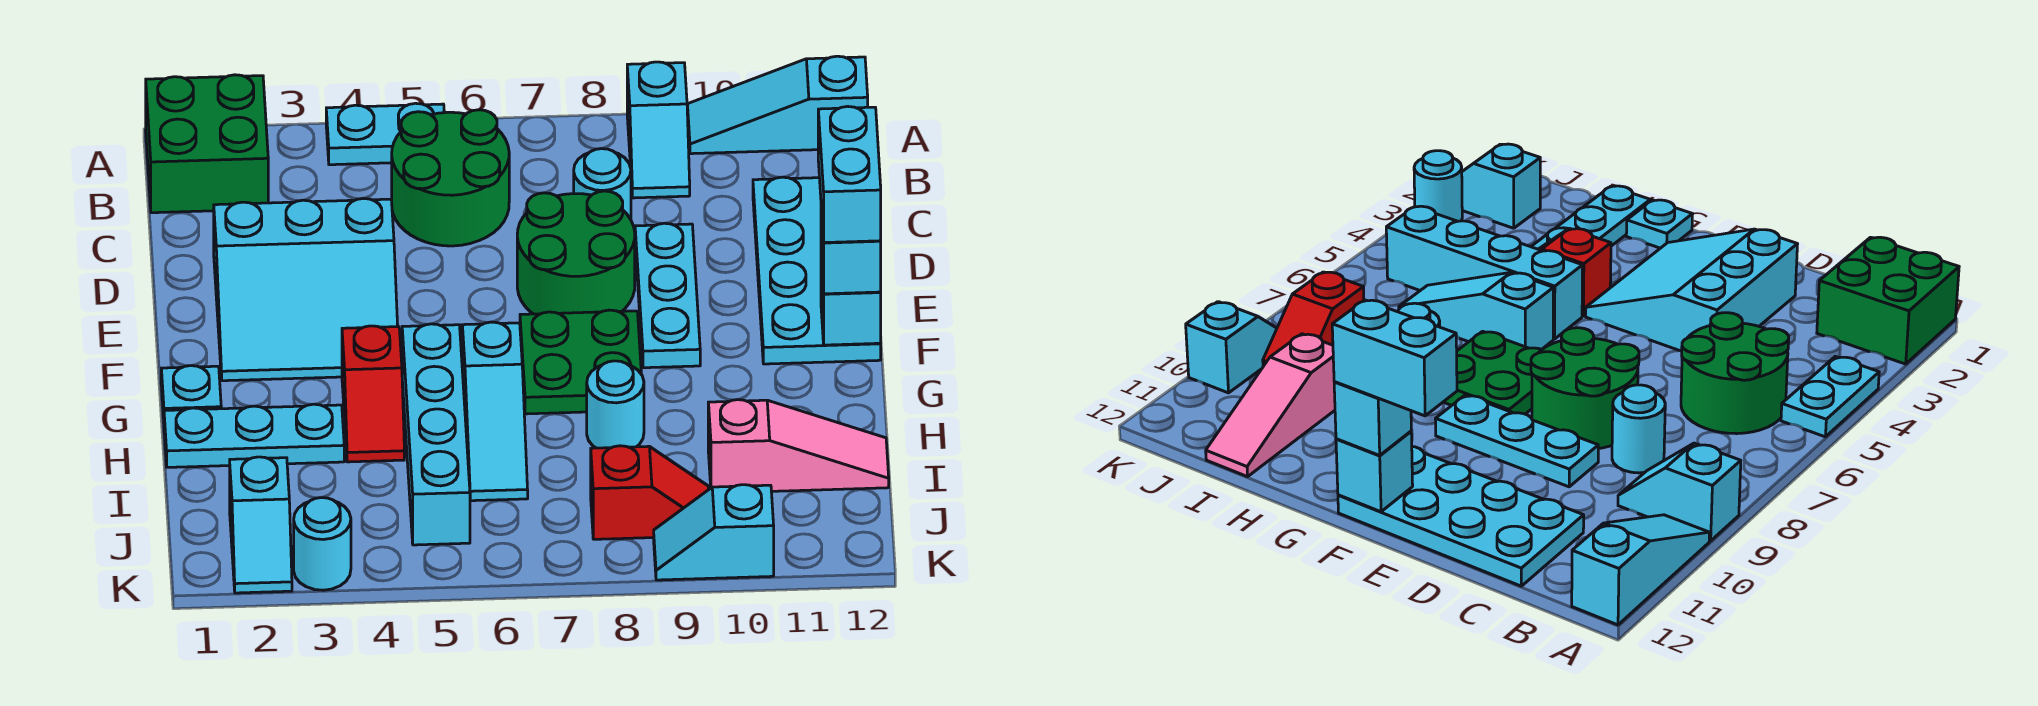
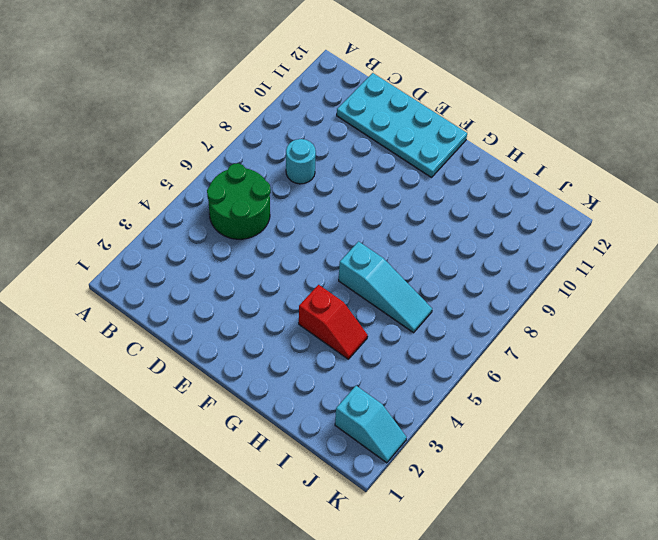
none -> green brick A1:B2 level 1
none -> cyan plate A4:A5 level 1
none -> cyan slope A9:B9 level 1 top A

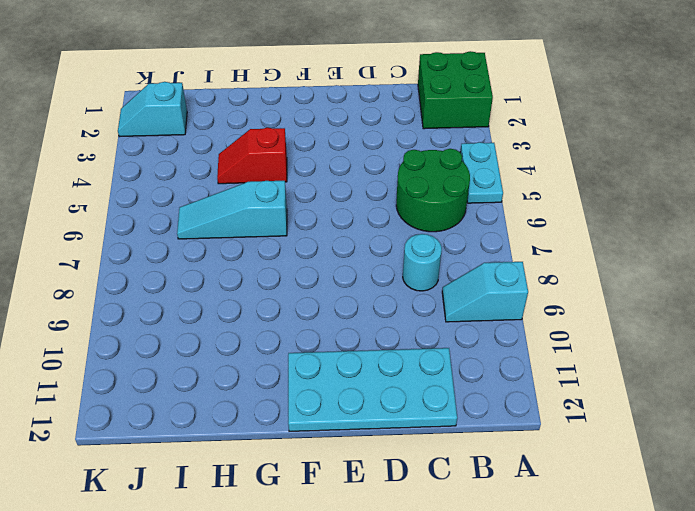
none -> cyan slope A10:A12 level 1 top 12
none -> cyan slope D2:F4 level 1 top D
none -> green round brick D7:E8 level 1

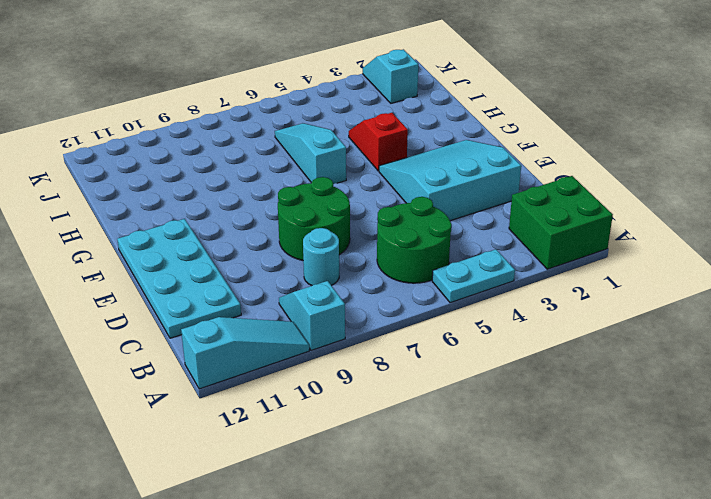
none -> cyan plate D9:F9 level 1
none -> green plate F7:G8 level 1
none -> cyan plate G1 level 1

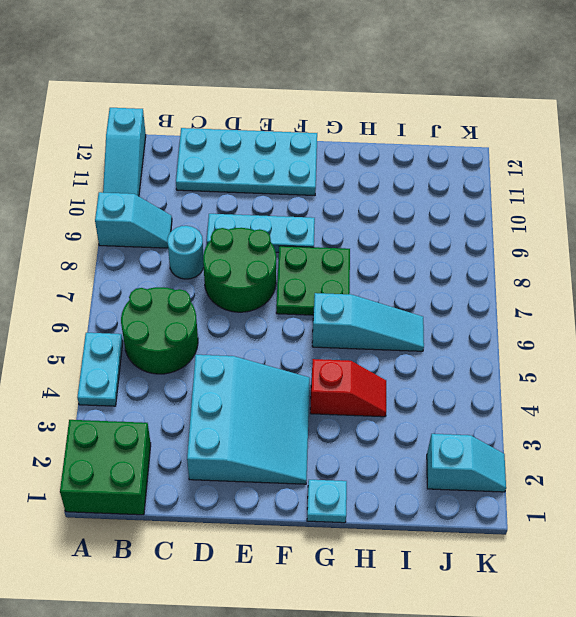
none -> cyan brick G5:J5 level 1
none -> cyan plate H1:H3 level 1
none -> cyan round brick H8 level 1

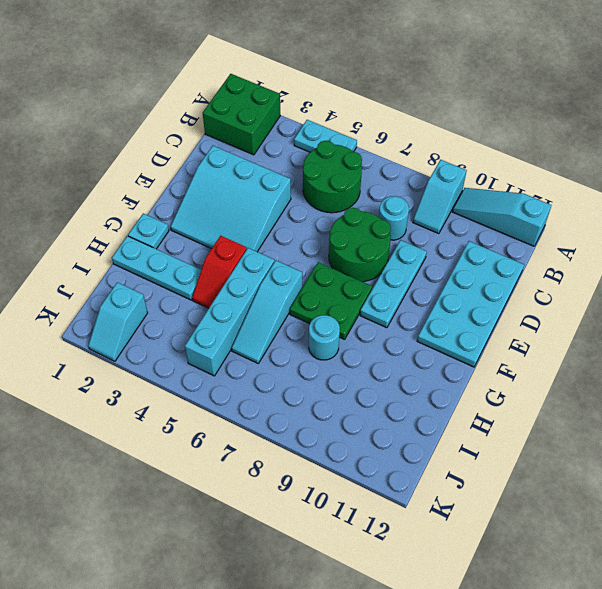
none -> pink slope I10:I12 level 1 top 10
none -> red slope J8:J9 level 1 top 8
none -> cyan round brick K3 level 1

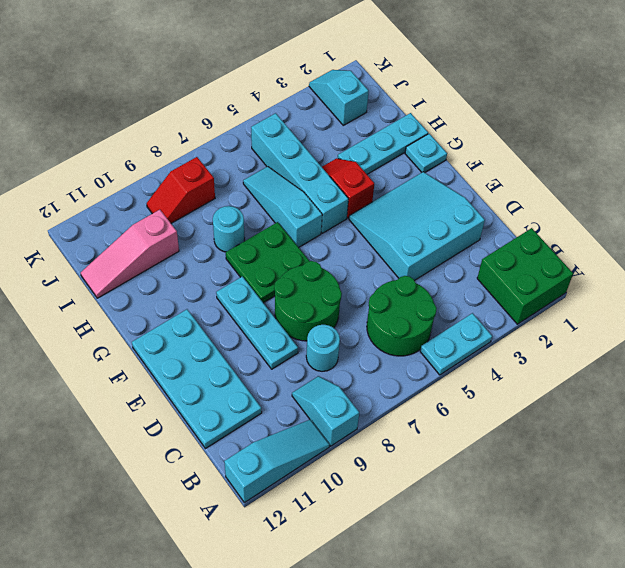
none -> cyan round brick K3 level 1
none -> cyan slope K9:K10 level 1 top 10
none -> cyan brick F12 level 2

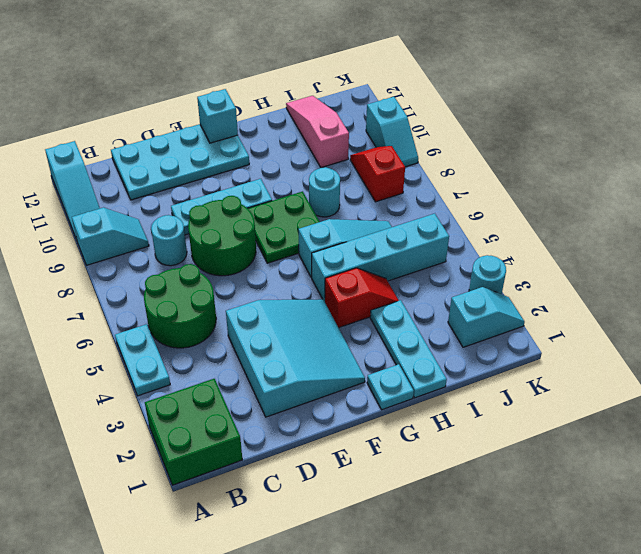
none -> cyan brick F12 level 3
none -> cyan brick E12:F12 level 4

